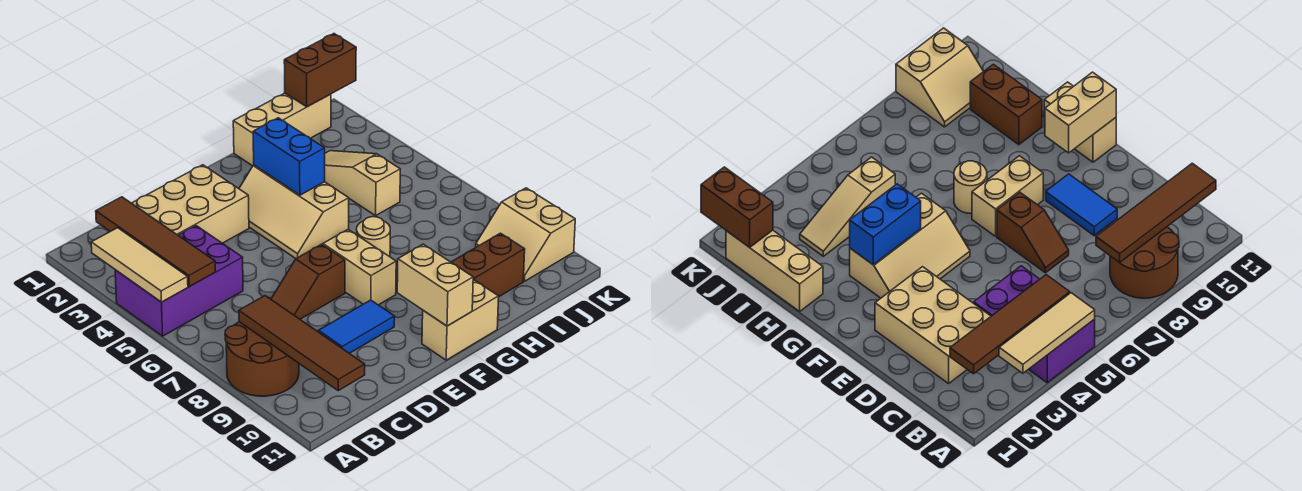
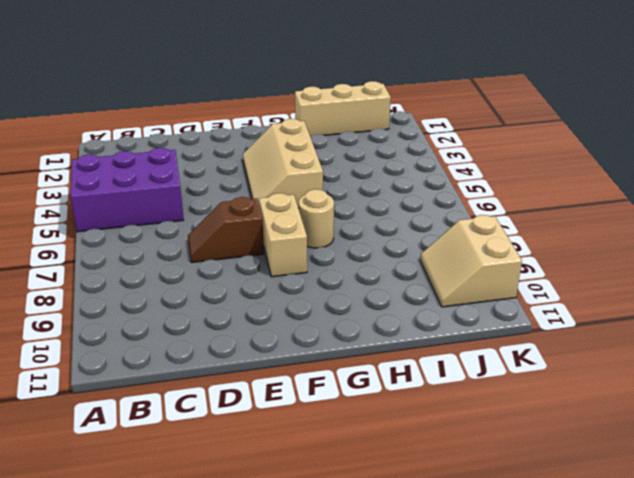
none -> brown round brick A8:B9 level 1
none -> tan brick C2:E3 level 1
none -> blue tile D9:E9 level 1

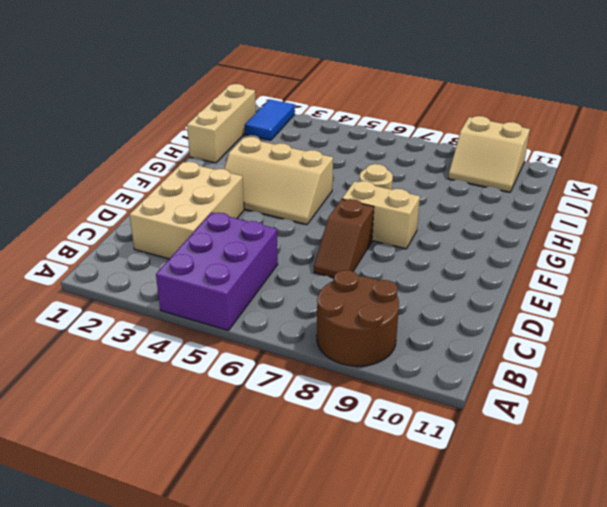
blue tile J2:K2 level 1 -> blue tile D9:E9 level 1
none -> tan brick F11:G11 level 1
none -> brown brick H10:I10 level 1
none -> tan slope I3:I5 level 1 top 5

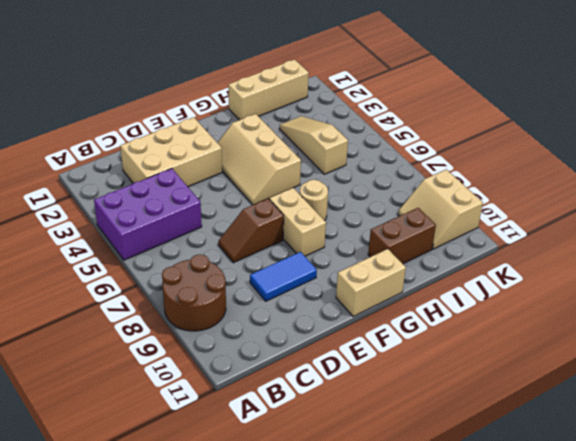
none -> tan tile A3:A5 level 2
none -> brown tile B2:B5 level 2
none -> brown tile B8:B11 level 2

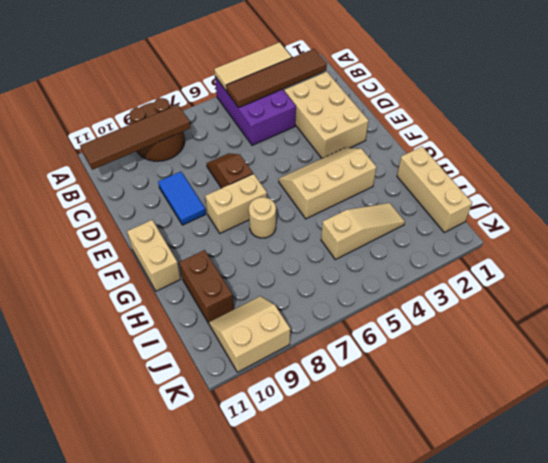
none -> tan brick F10:F11 level 2
none -> blue brick G3:G4 level 2
none -> brown brick J1:K1 level 2

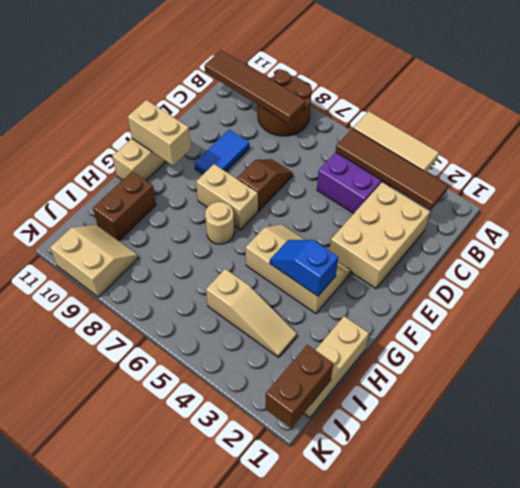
blue slope G3:G4 level 2 top 3 -> blue brick G3:G4 level 2

